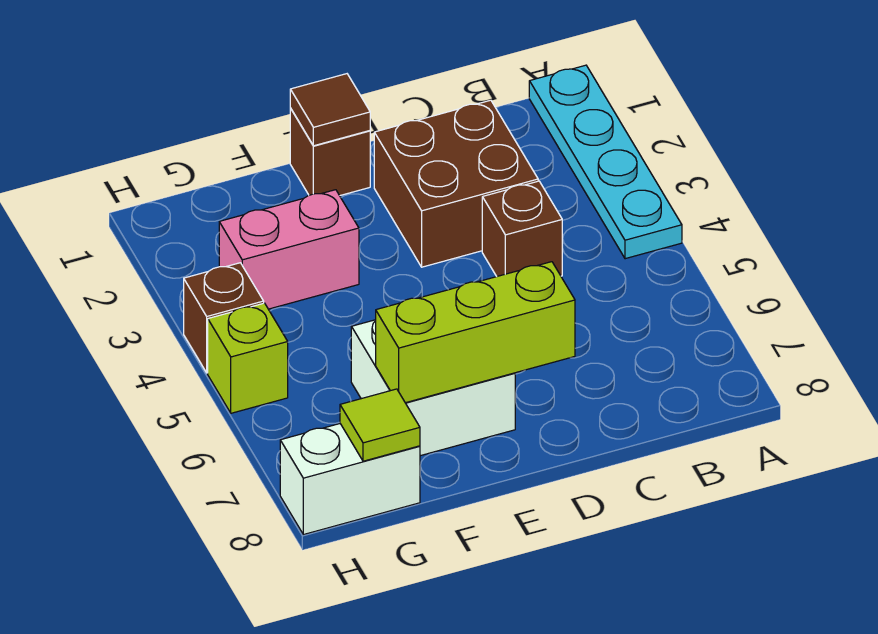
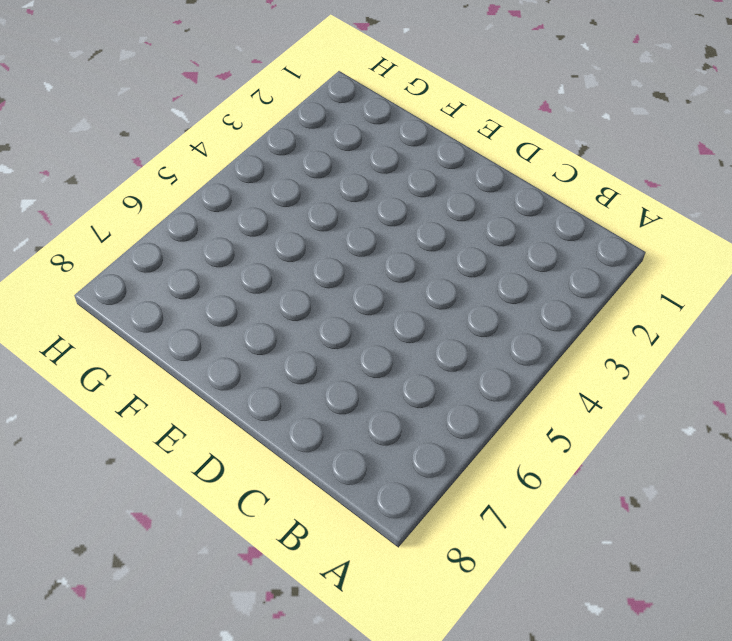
none -> cyan plate A1:A4 level 1
none -> brown brick C2:D3 level 1
none -> brown brick C4 level 1

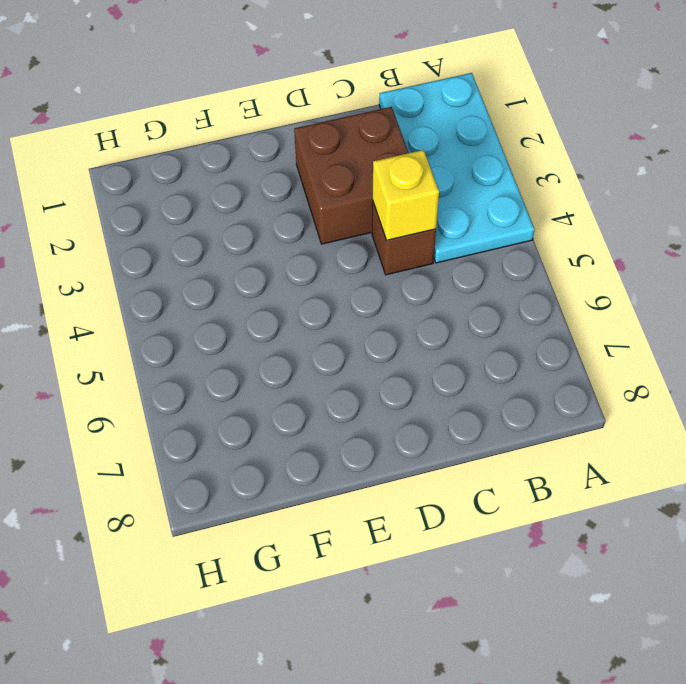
cyan plate A1:B4 level 1 -> cyan plate A1:A4 level 1
yellow brick C4 level 2 -> none
none -> brown brick E1 level 1
none -> white brick E6:F7 level 1
none -> pink brick F3:G3 level 1

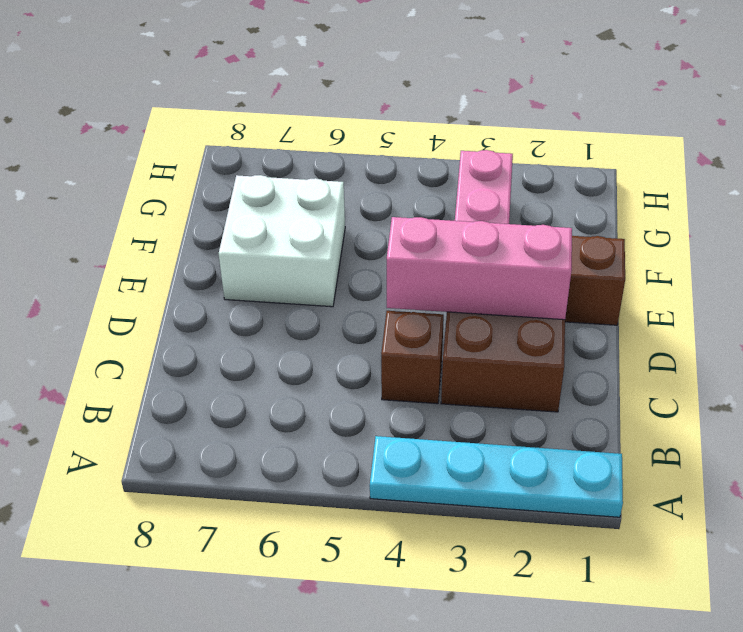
pink brick D2:D4 level 2 -> none
none -> white brick G8:H8 level 1
none -> brown brick H4 level 1
none -> lime brick H5 level 1

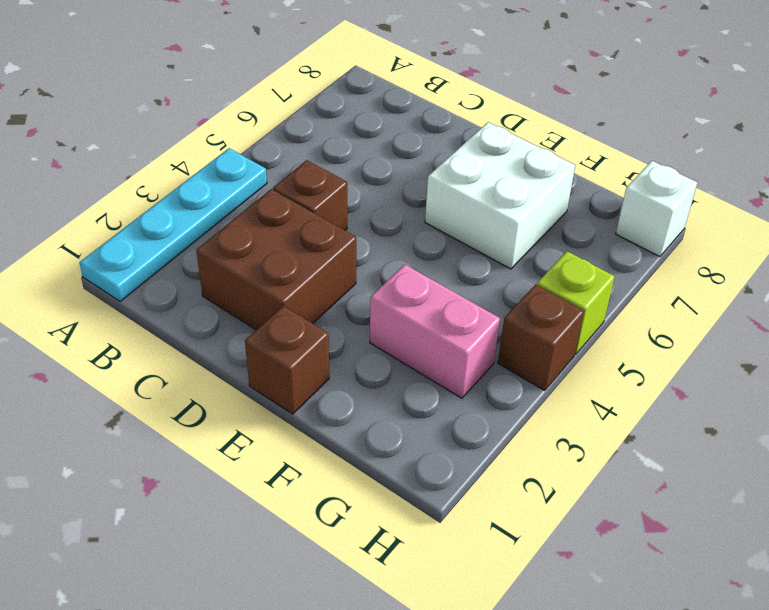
white brick H8 level 1 -> white brick G8:H8 level 1
none -> lime brick D7:F7 level 2
none -> brown tile E1 level 2
none -> lime tile G8 level 2

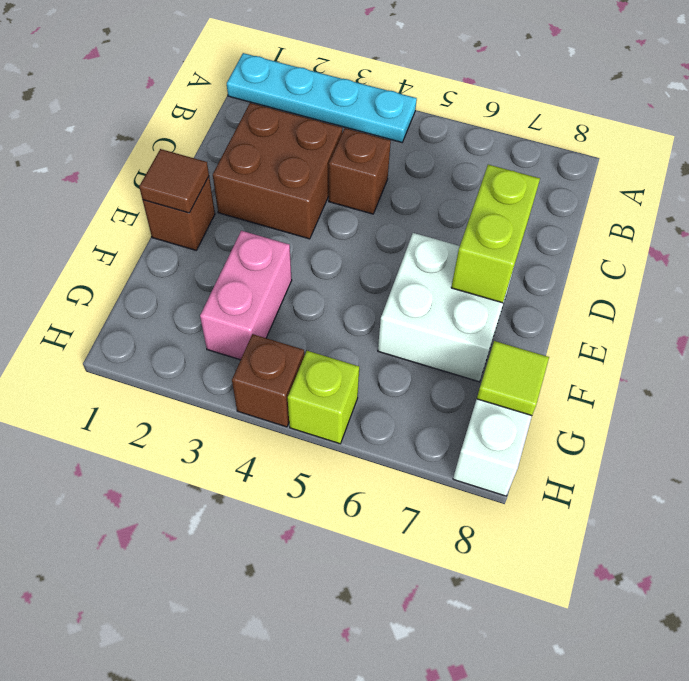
lime brick D7:E7 level 2 -> lime brick D7:F7 level 2

